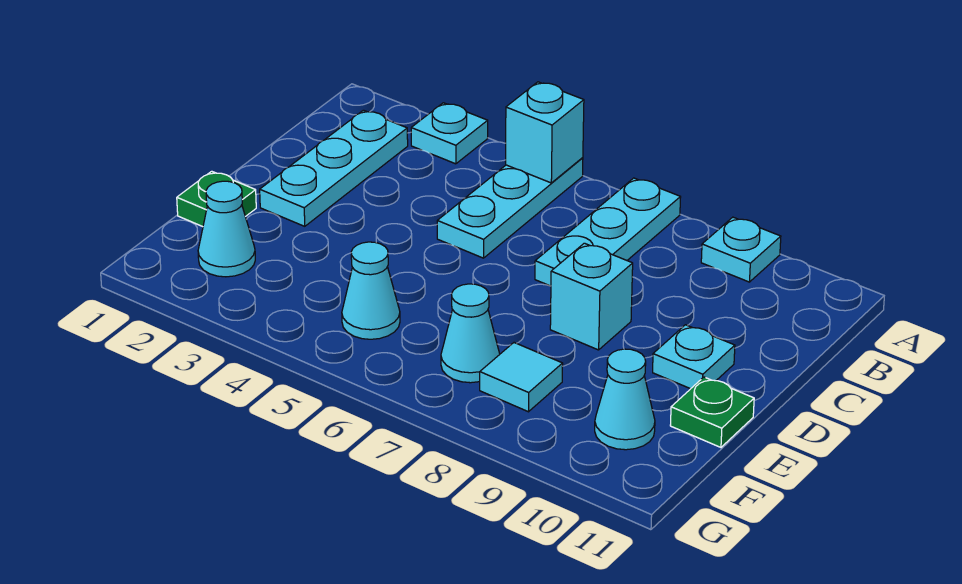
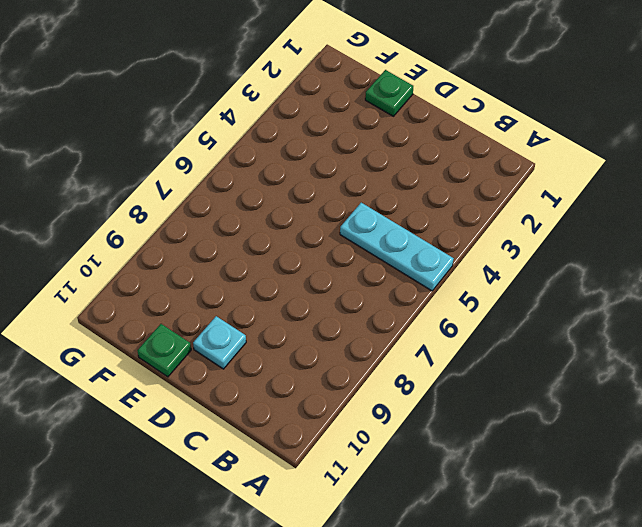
none -> cyan plate A3 level 1
none -> cyan plate A7:C7 level 1
none -> cyan plate A9 level 1

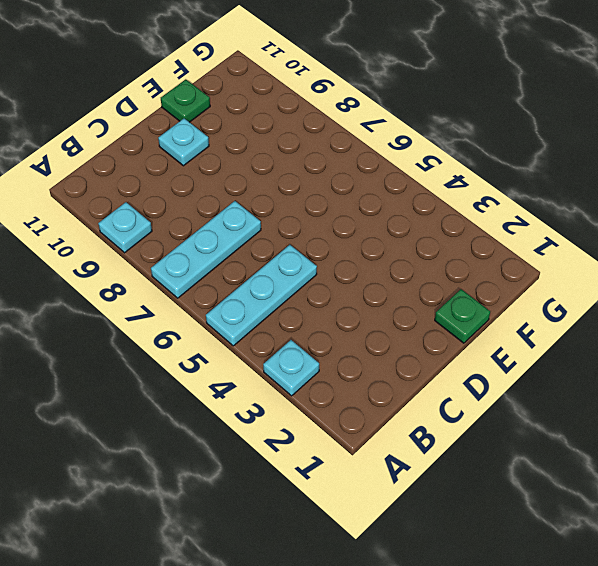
none -> cyan plate B2:D2 level 1
none -> cyan brick D8 level 1
none -> cyan cone F2 level 1

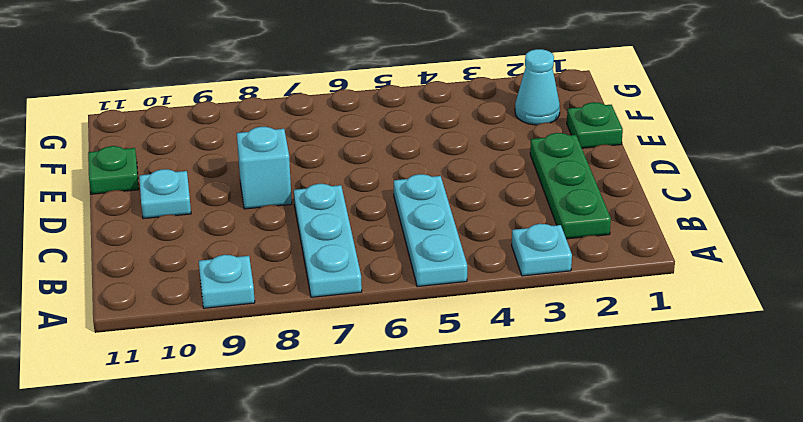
green plate B2:D2 level 1 -> cyan plate B2:D2 level 1
none -> cyan cone F5 level 1
none -> cyan cone F7 level 1
none -> cyan tile F8 level 1

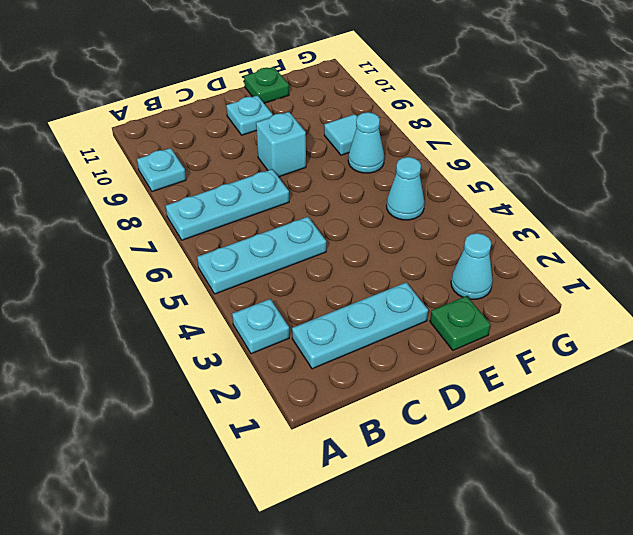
none -> cyan cone F10 level 1
none -> cyan brick A5 level 2

